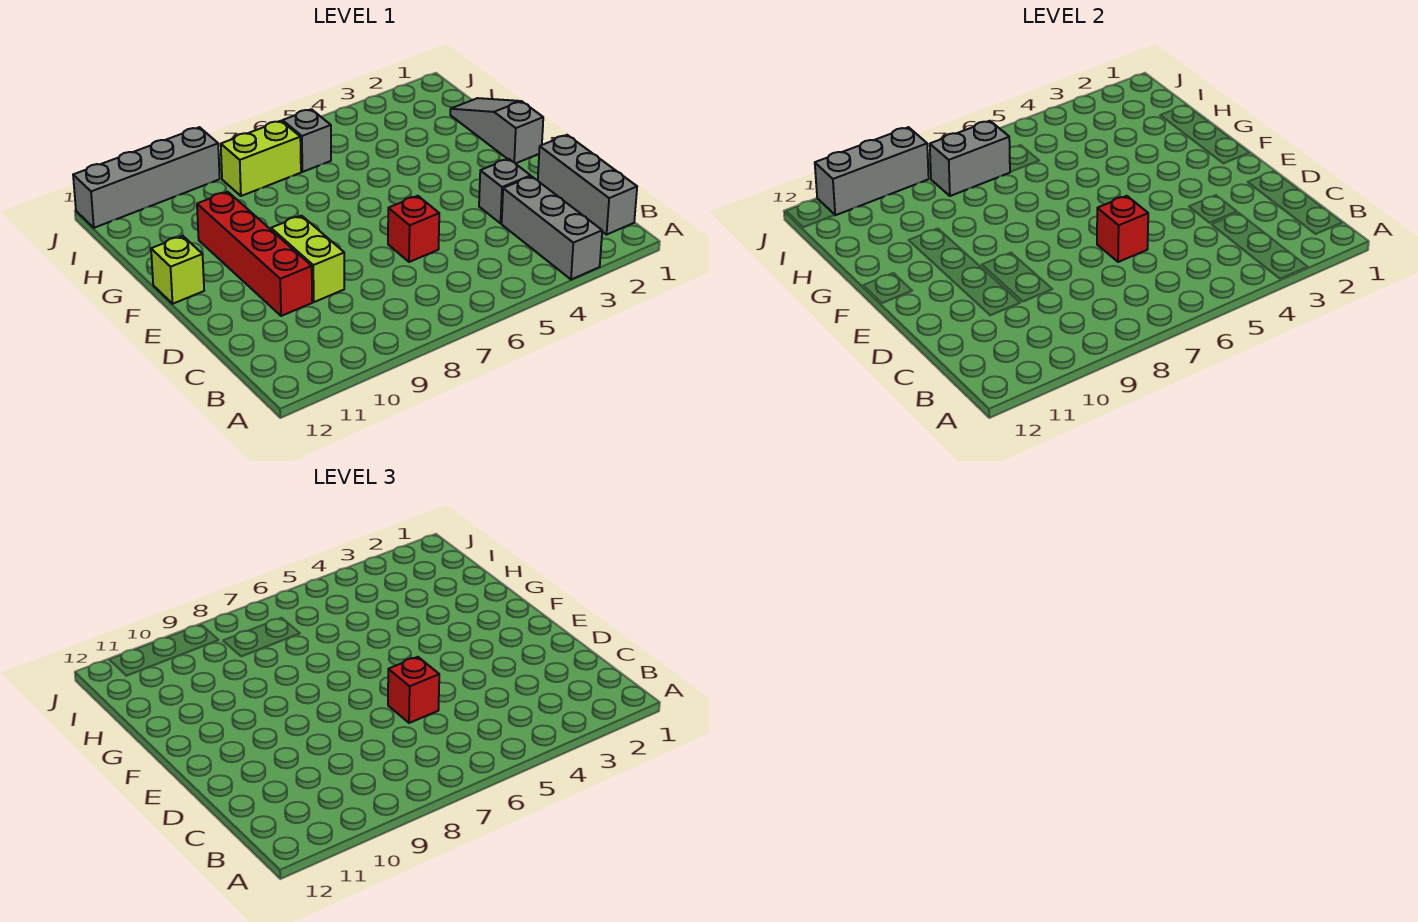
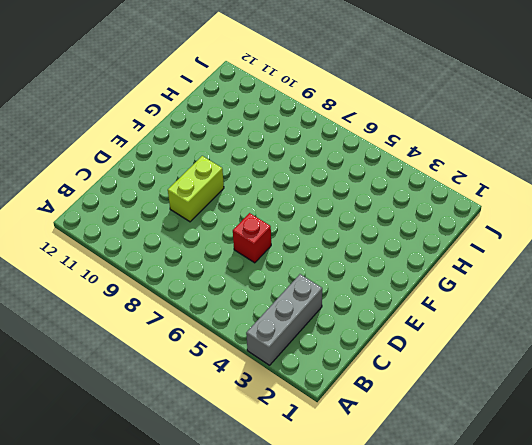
none -> grey brick B1:D1 level 1
none -> grey brick D3 level 1
none -> red brick D10:G10 level 1

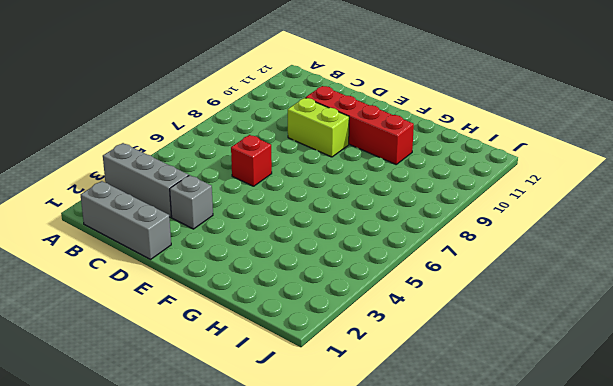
none -> grey slope F1:H1 level 1 top F
none -> lime brick F12 level 1
none -> grey brick I6 level 1

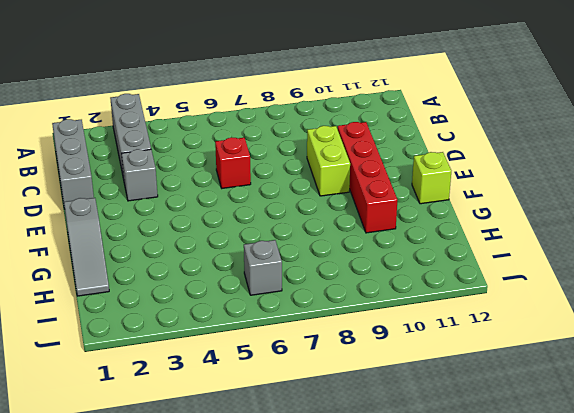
none -> lime brick I7:I8 level 1
none -> grey brick J9:J12 level 1
none -> red brick D6 level 2

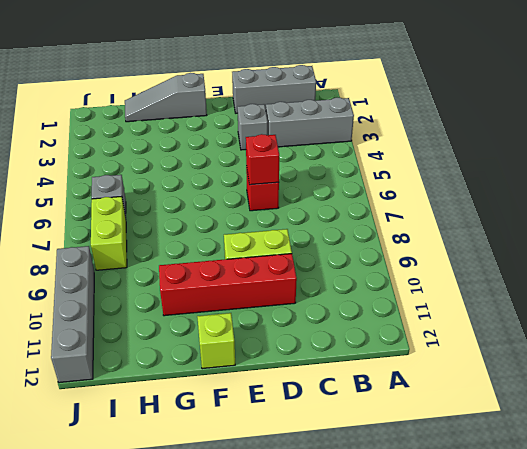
none -> grey brick I7:I8 level 2
none -> grey brick J9:J11 level 2
none -> red brick D6 level 3

